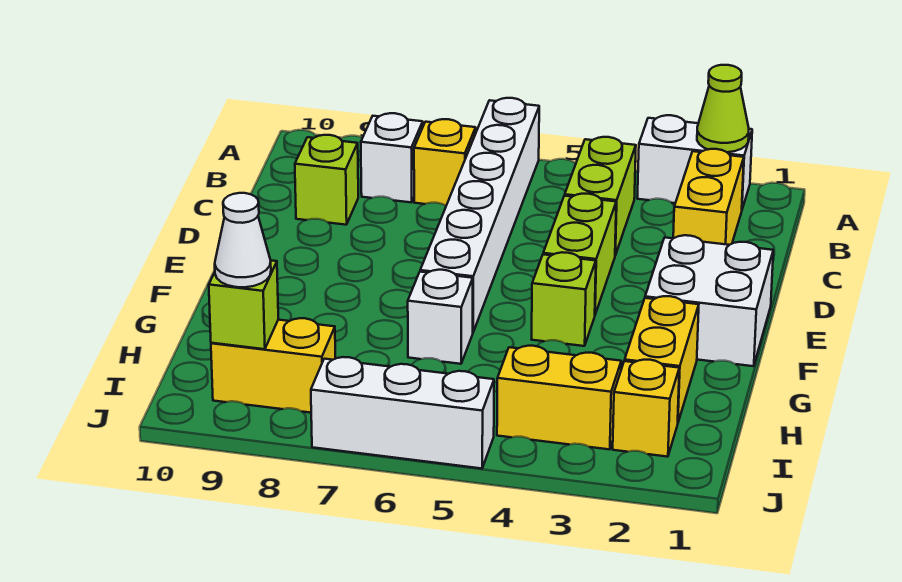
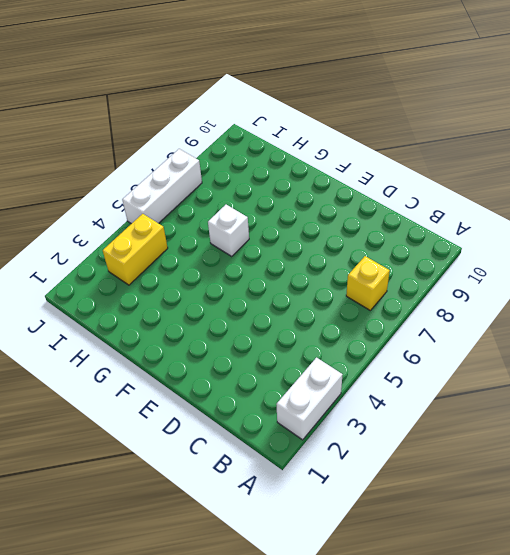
none -> white brick A6:F6 level 1
none -> yellow brick B2:C2 level 1
none -> lime brick B4:C4 level 1

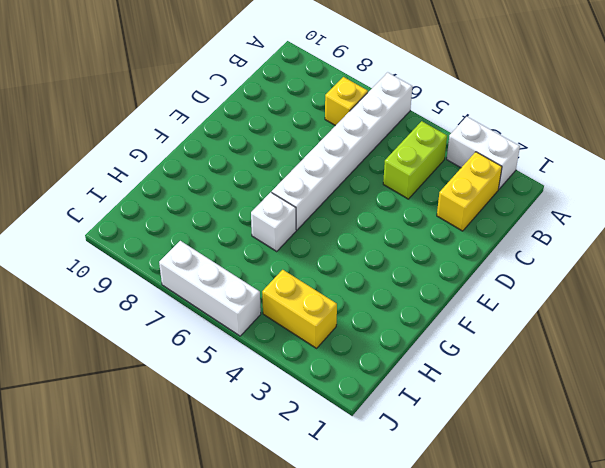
none -> white brick B8 level 1
none -> lime brick C9 level 1
none -> lime brick D4:E4 level 1

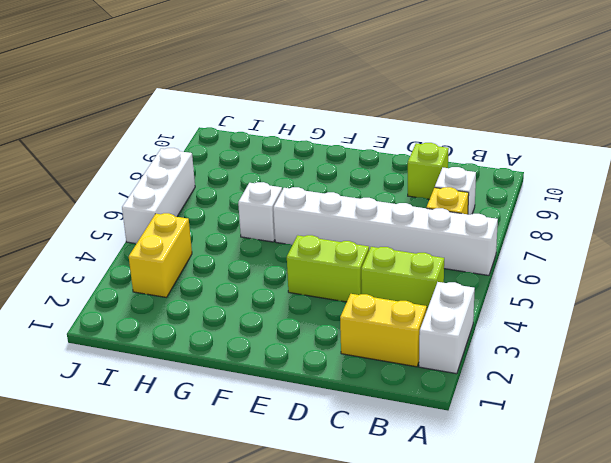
none -> white brick E1:F2 level 1
none -> lime brick F4 level 1
none -> yellow brick G2:H2 level 1

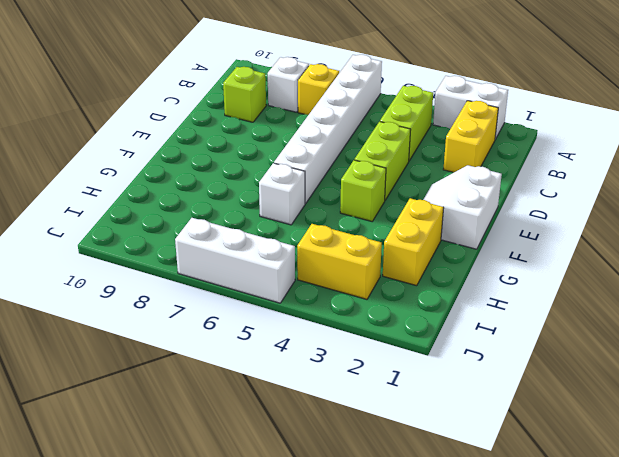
white slope E1:F2 level 1 top 1 -> white brick E1:F2 level 1
none -> yellow brick I2 level 1
none -> yellow brick I8:I9 level 1
none -> lime cone A2 level 2

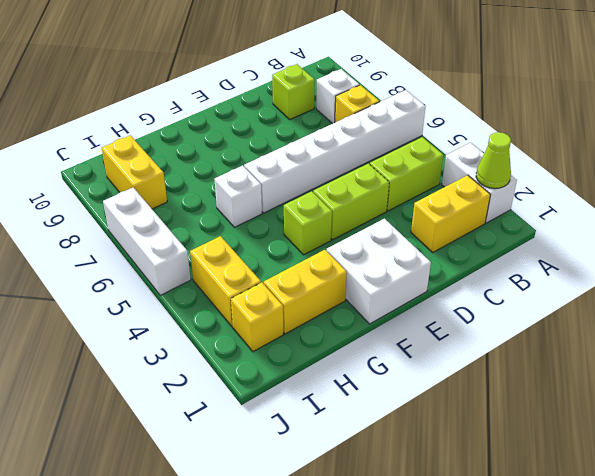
none -> lime brick I9 level 2
none -> white cone I9 level 3

